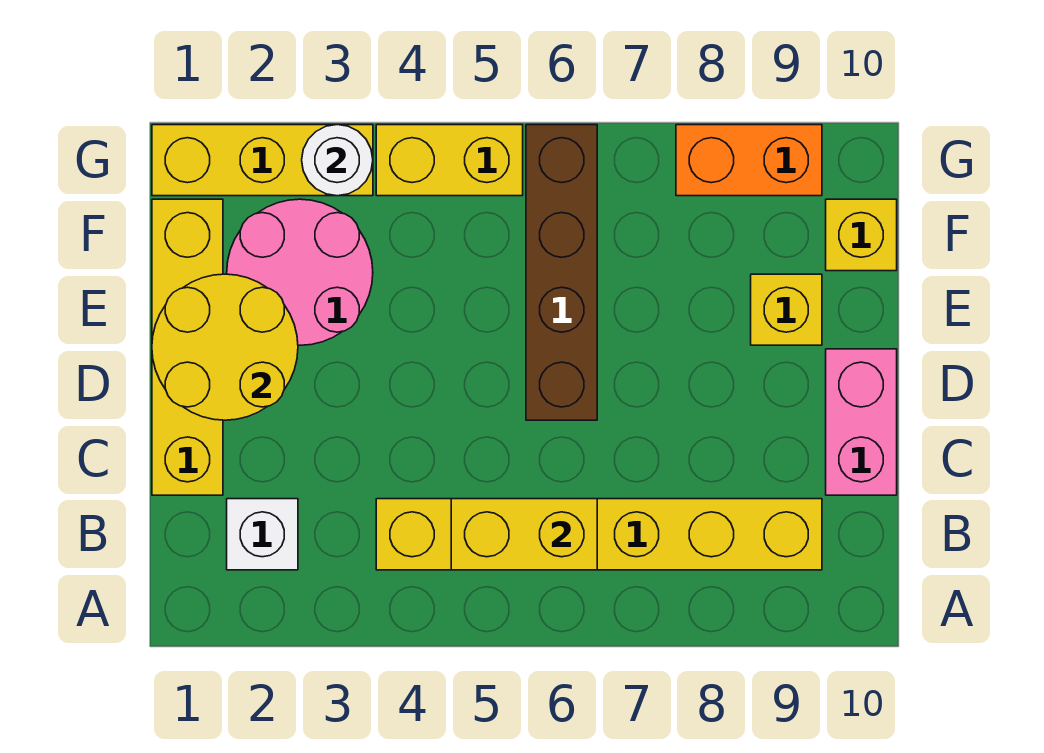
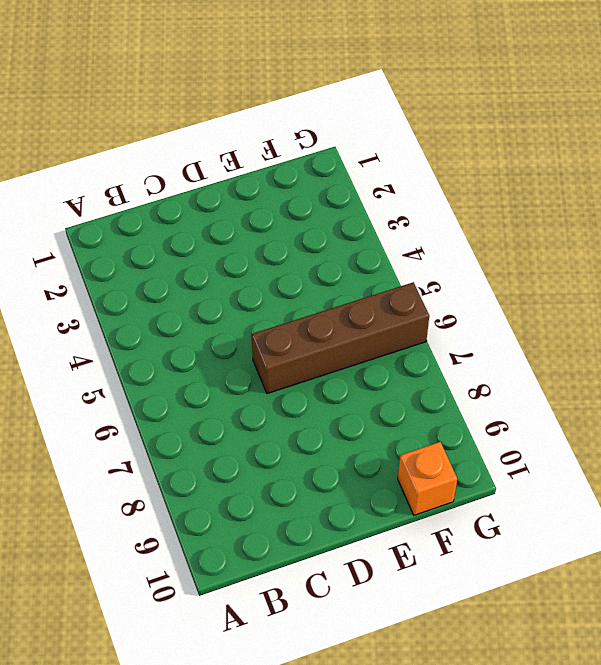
orange brick F10 level 1 -> yellow brick F10 level 1
none -> white brick B2 level 1
none -> yellow brick B4:B9 level 1
none -> yellow brick C1:F1 level 1

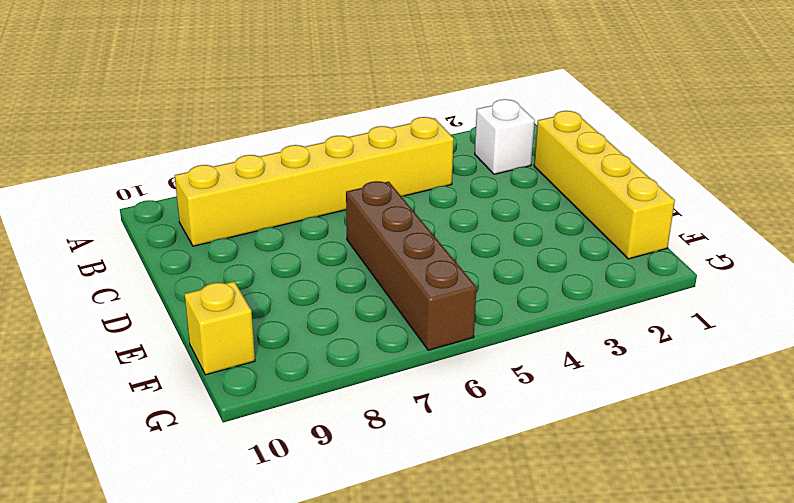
none -> pink brick C10:D10 level 1
none -> pink round brick E2:F3 level 1
none -> yellow brick E9 level 1

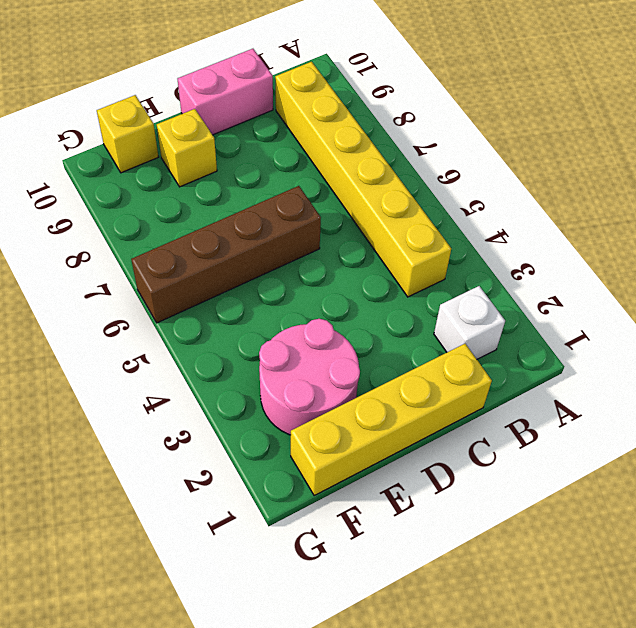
none -> yellow brick G1:G3 level 1
none -> yellow brick G4:G5 level 1
none -> orange brick G8:G9 level 1

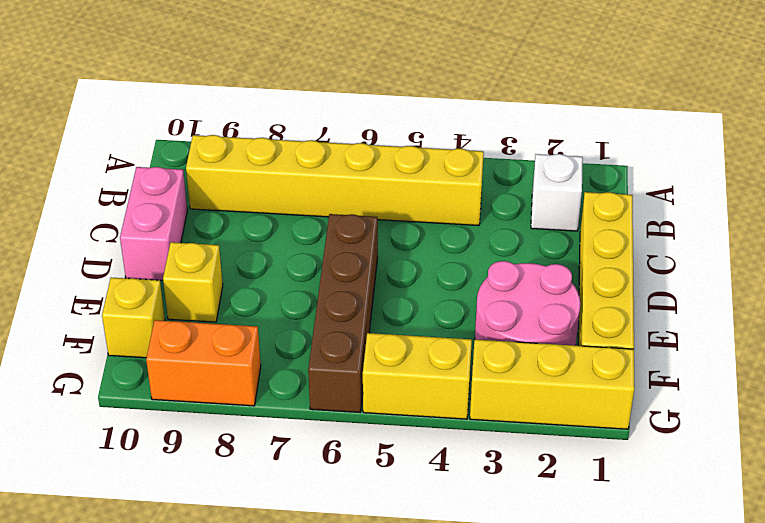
none -> yellow brick B5:B6 level 2
none -> yellow round brick D1:E2 level 2
none -> white round brick G3 level 2

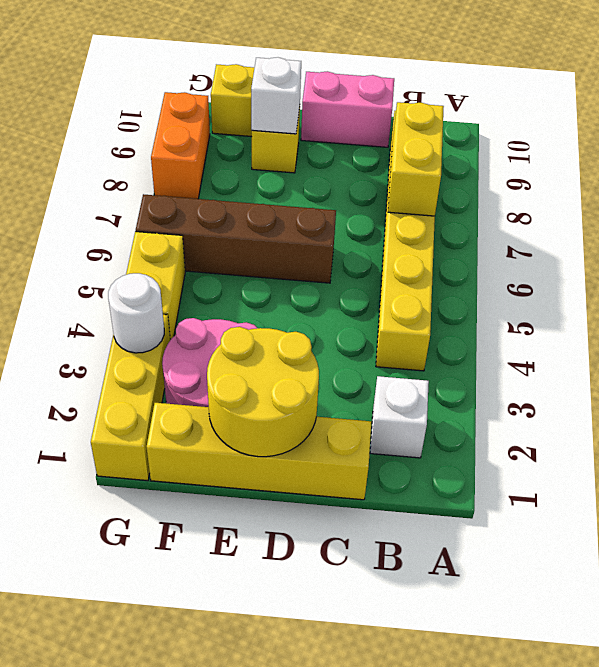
yellow brick B7:B8 level 2 -> yellow brick B5:B6 level 2
white brick E9 level 2 -> none

